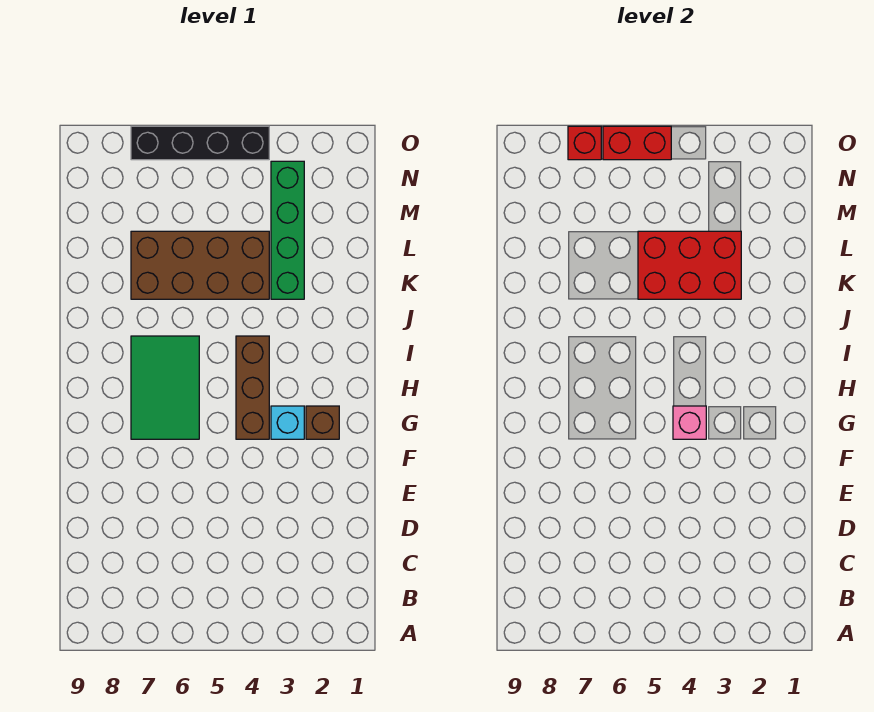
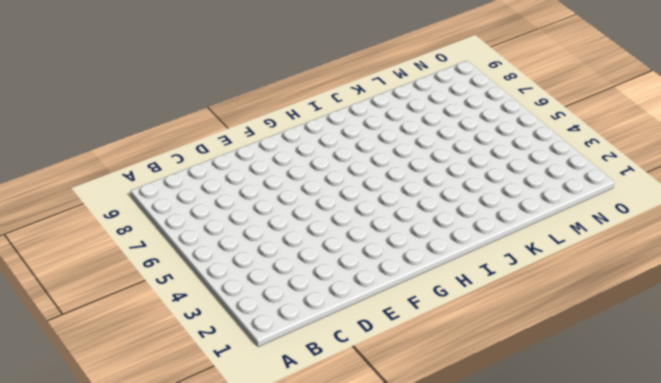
none -> brown brick G2 level 1
none -> cyan brick G3 level 1

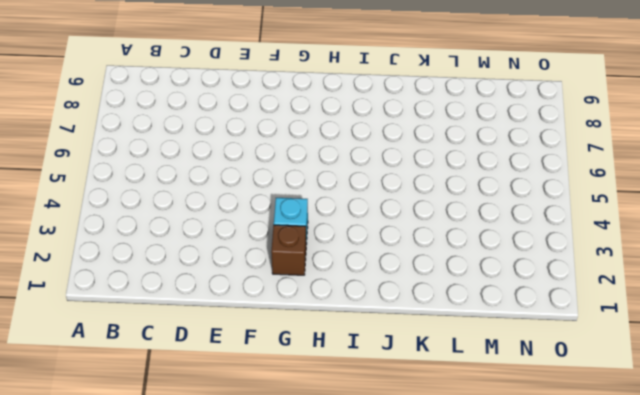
none -> brown brick G4:I4 level 1
none -> green tile G6:I7 level 1

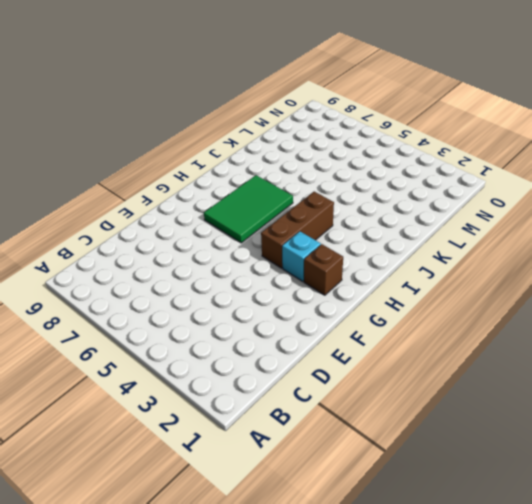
none -> green brick K3:N3 level 1
none -> brown brick K4:L7 level 1

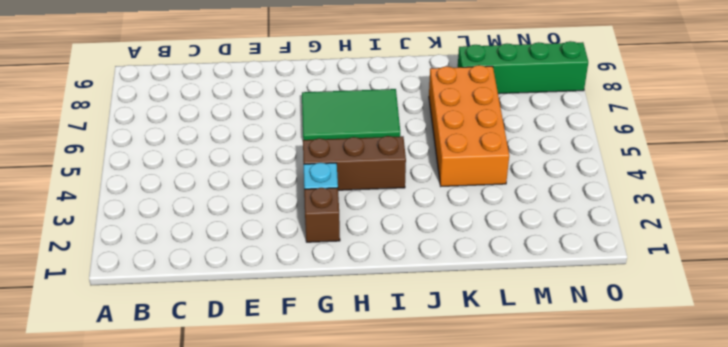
orange brick K4:L7 level 1 -> brown brick K4:L7 level 1
green brick L8:O8 level 1 -> green brick K3:N3 level 1
none -> black brick O4:O7 level 1
none -> pink brick G4 level 2

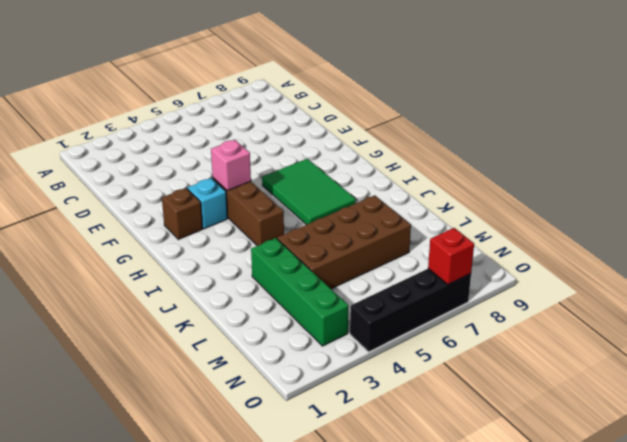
none -> red brick K3:L5 level 2
none -> red brick O5:O6 level 2

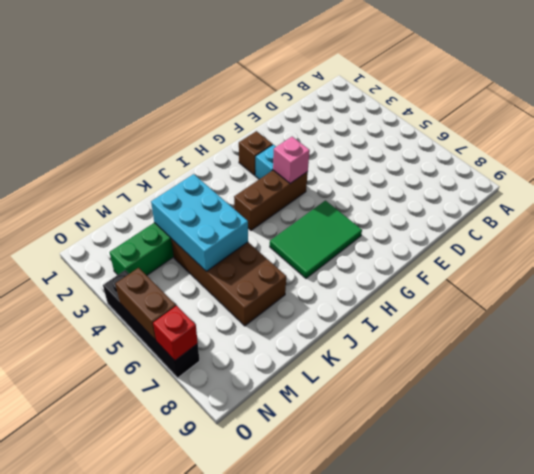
cyan brick K3:L5 level 2 -> red brick K3:L5 level 2
brown brick O5:O6 level 2 -> red brick O5:O6 level 2

